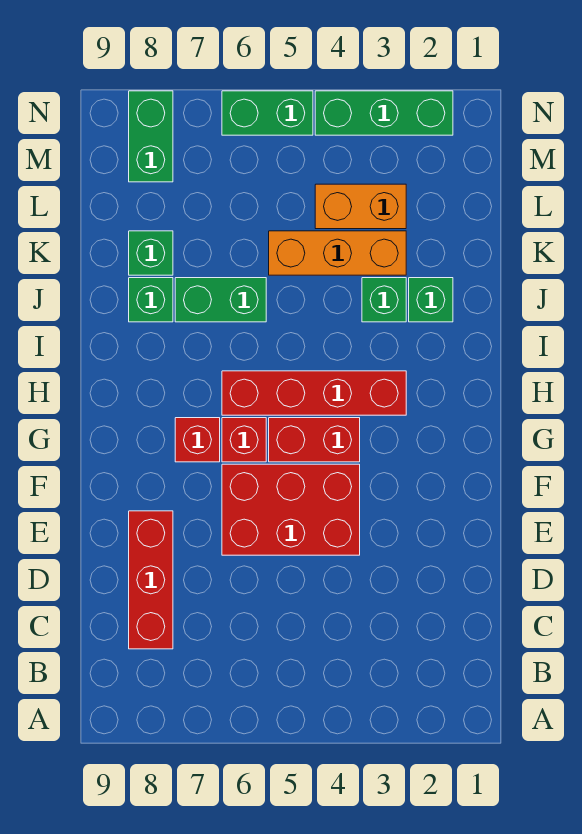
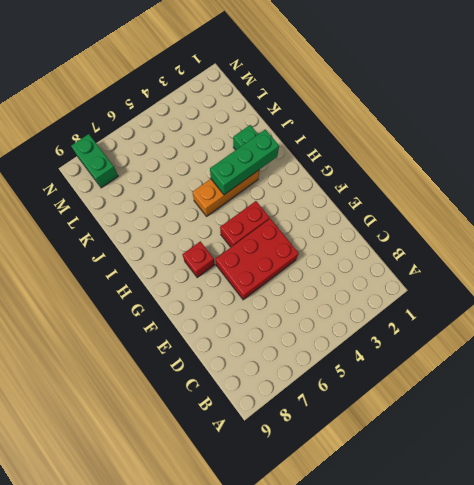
green brick I2:I4 level 2 -> green brick N2:N4 level 1
orange brick I3:I5 level 1 -> orange brick K3:K5 level 1
none -> red brick C8:E8 level 1
none -> red brick G6 level 1
none -> red brick H3:H6 level 1

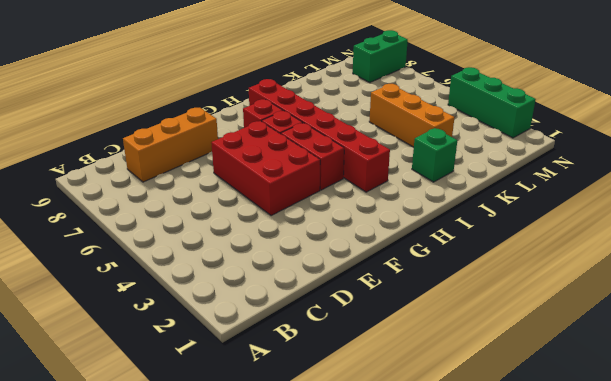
orange brick C8:E8 level 1 -> red brick C8:E8 level 1
red brick H3:H8 level 1 -> red brick H3:H6 level 1
none -> green brick J3 level 1
none -> green brick J6:J7 level 1
none -> green brick J8 level 1

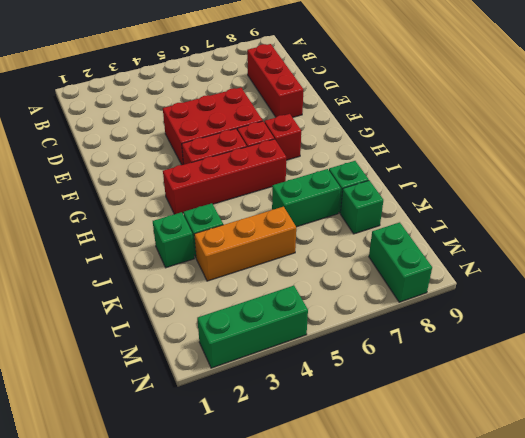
none -> orange brick L3:L4 level 1
none -> green brick N5:N6 level 1

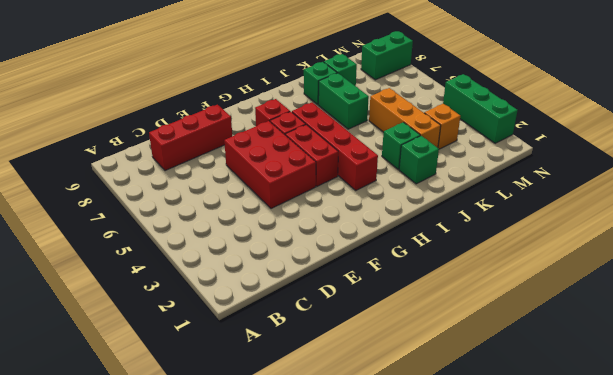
orange brick L3 level 1 -> orange brick L3:L4 level 1
none -> green brick N5:N6 level 1

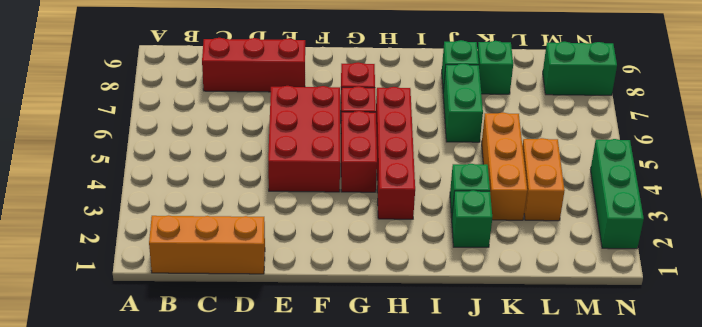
orange brick B1:D1 level 1 -> none
none -> green brick N5:N6 level 1

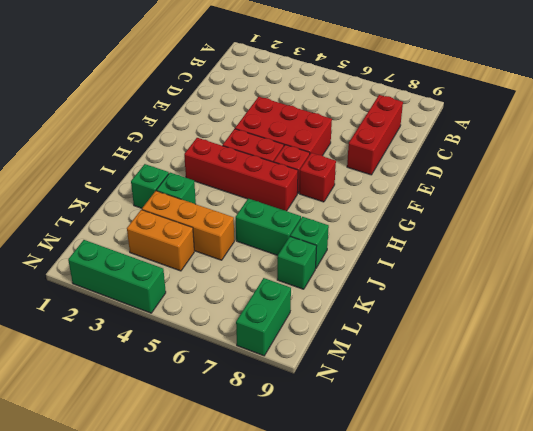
none -> green brick N5:N6 level 1

